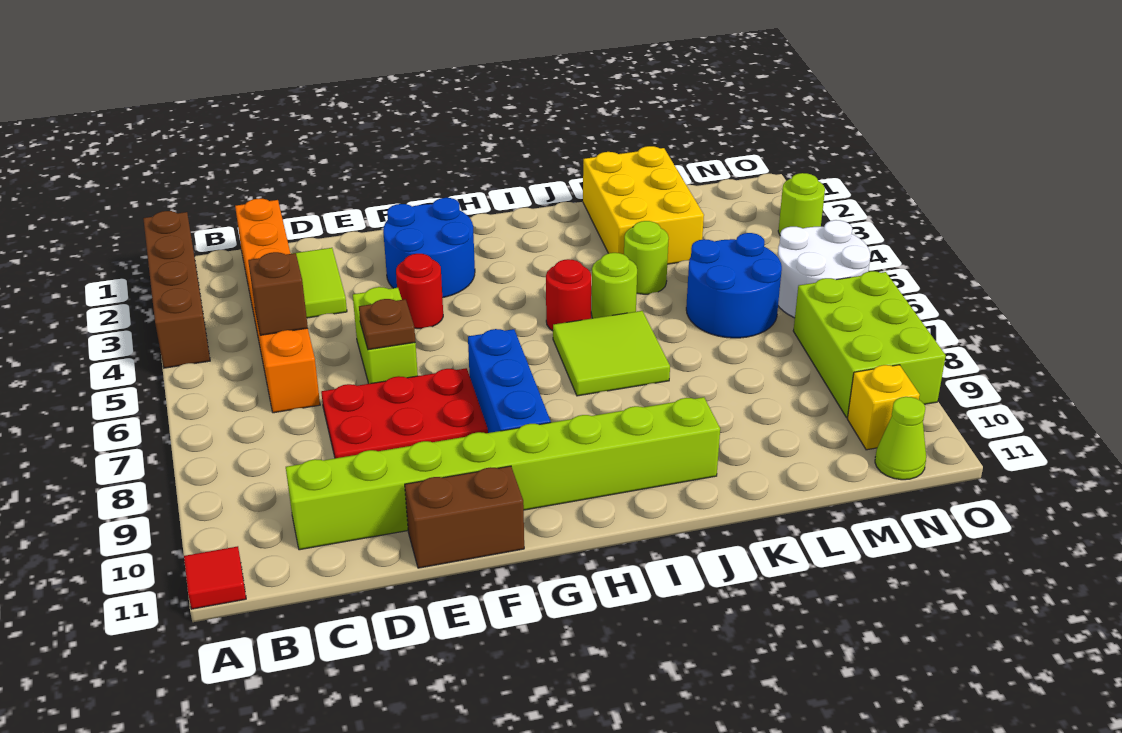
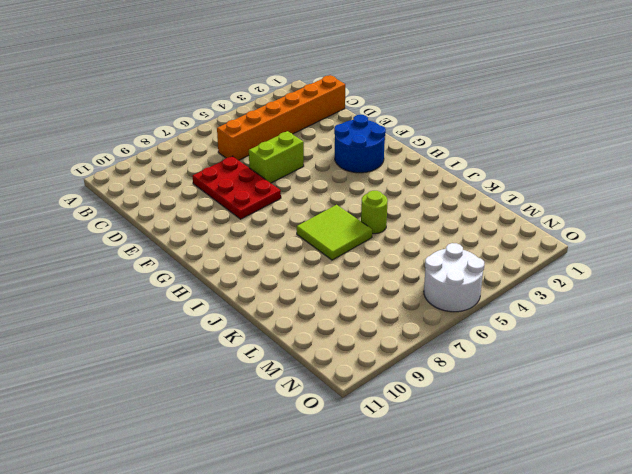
none -> brown brick A1:A4 level 1
none -> red tile A11 level 1
none -> lime brick C10:J10 level 1

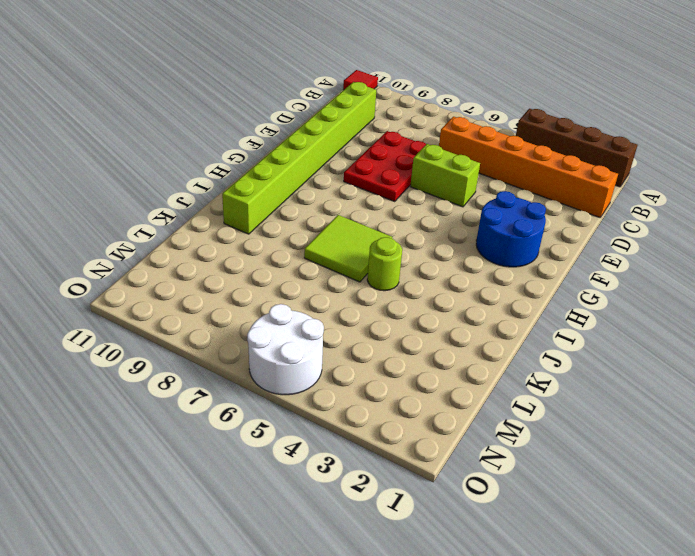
none -> lime tile D2:D3 level 1
none -> brown brick E11:F11 level 1
none -> red round brick F4 level 1

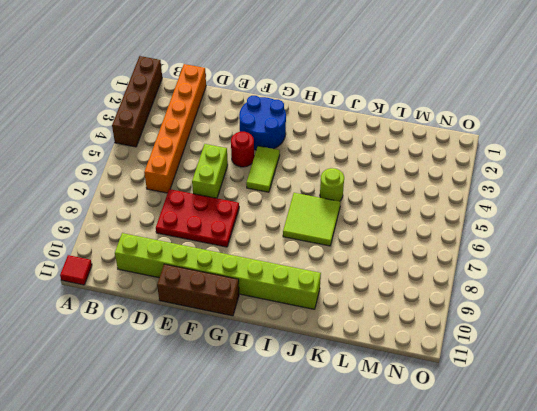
brown brick E11:G11 level 1 -> brown brick E11:F11 level 1
lime tile G4:G5 level 1 -> lime tile D2:D3 level 1
none -> blue brick G7:G9 level 1
none -> red round brick I5 level 1
none -> yellow brick K1:L3 level 1

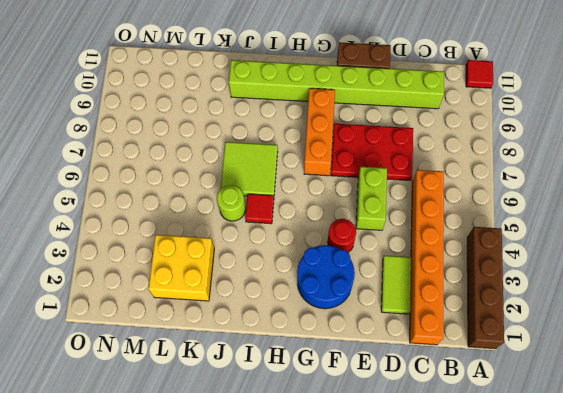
orange brick G7:G9 level 1 -> blue brick G7:G9 level 1
red tile I5 level 1 -> red round brick I5 level 1
yellow brick K2:L3 level 1 -> yellow brick K1:L3 level 1
none -> lime round brick K4 level 1
none -> blue round brick L5:M6 level 1
none -> white round brick N5:O6 level 1

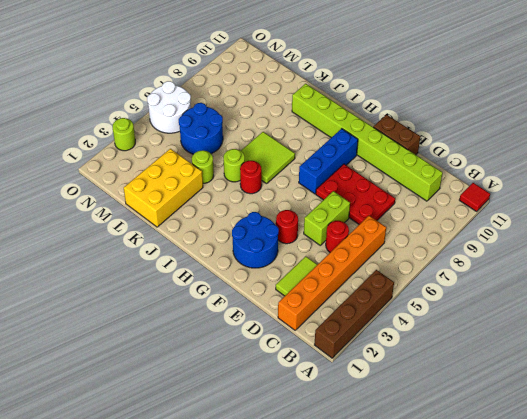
red round brick D5 level 1 -> none
none -> lime brick N7:O9 level 1
none -> yellow brick N10 level 1
none -> lime cone N11 level 1

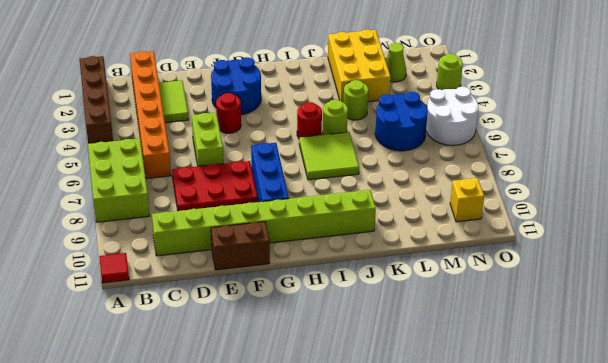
lime brick A6:B8 level 1 -> lime brick N7:O9 level 1
lime cone M2 level 1 -> lime cone N11 level 1
none -> brown brick C5 level 2
none -> brown plate E6 level 2

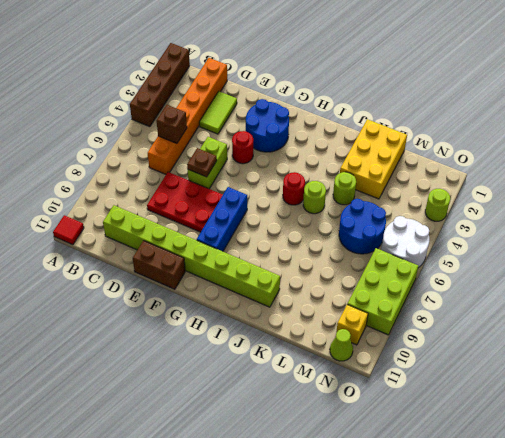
none -> lime tile I6:J7 level 1

